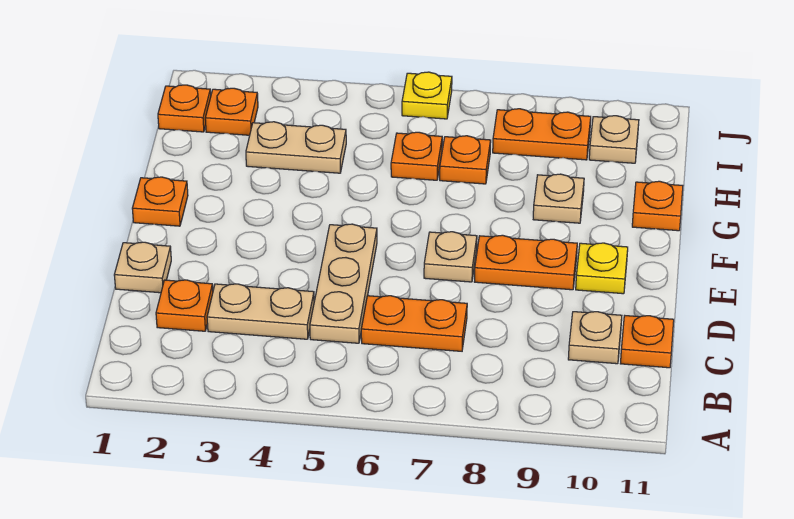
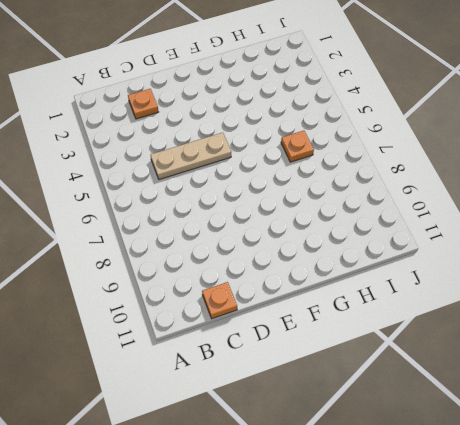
none -> tan plate C3:C4 level 1
none -> orange plate C6:C7 level 1
none -> tan plate C10 level 1

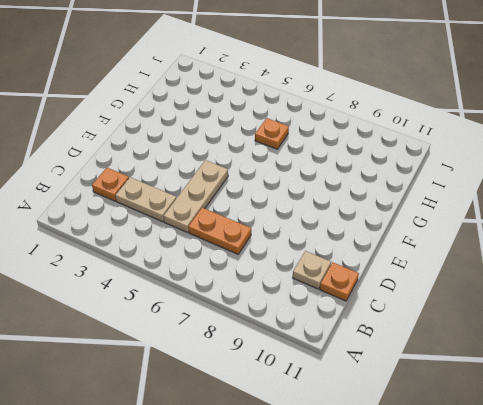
none -> tan plate D1 level 1
none -> tan plate E7 level 1
none -> orange plate E8:E9 level 1

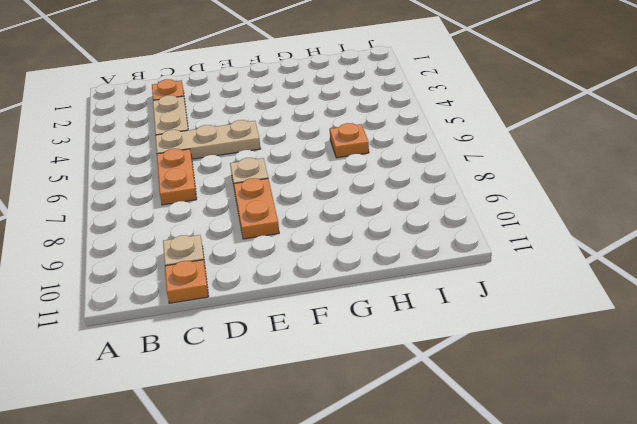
none -> tan plate D1 level 1
none -> yellow plate E10 level 1
none -> orange plate F1 level 1

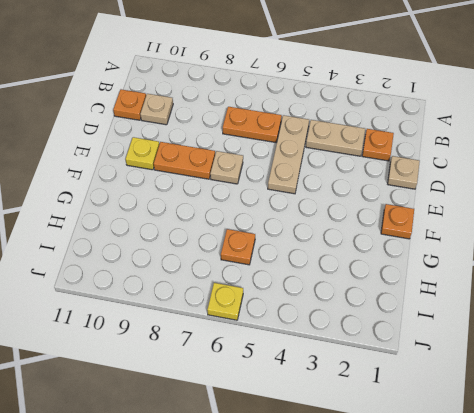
none -> tan plate G9 level 1
none -> orange plate G11 level 1
none -> tan plate H3:H4 level 1

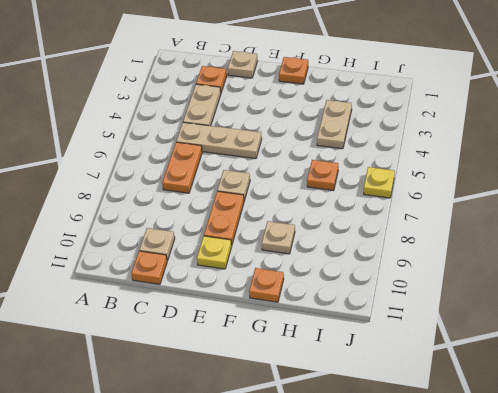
none -> orange plate H7 level 1
none -> orange plate I1 level 1
none -> orange plate I2 level 1

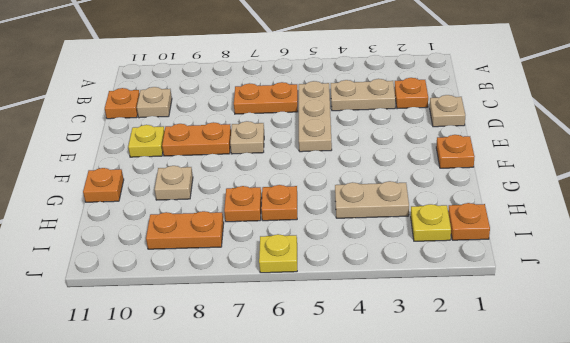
yellow plate I2 level 1 -> orange plate I2 level 1
none -> tan plate I10 level 1

